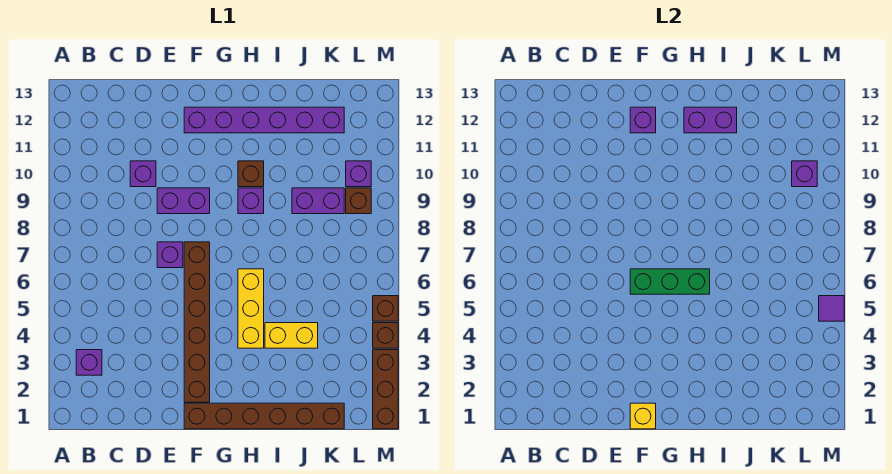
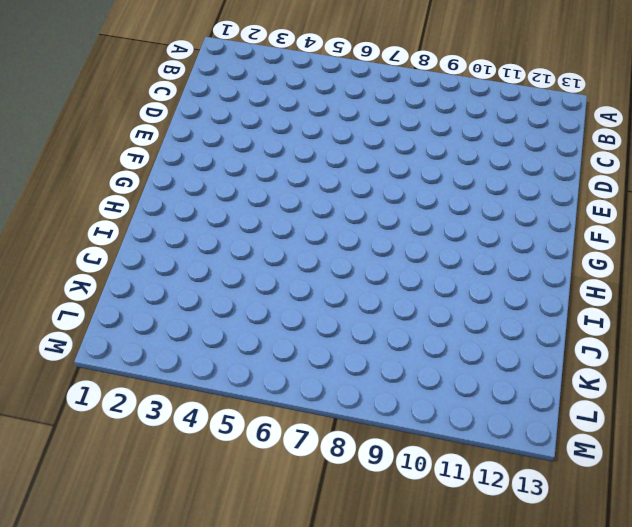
none -> purple brick B3 level 1
none -> purple brick D10 level 1
none -> purple brick E7 level 1

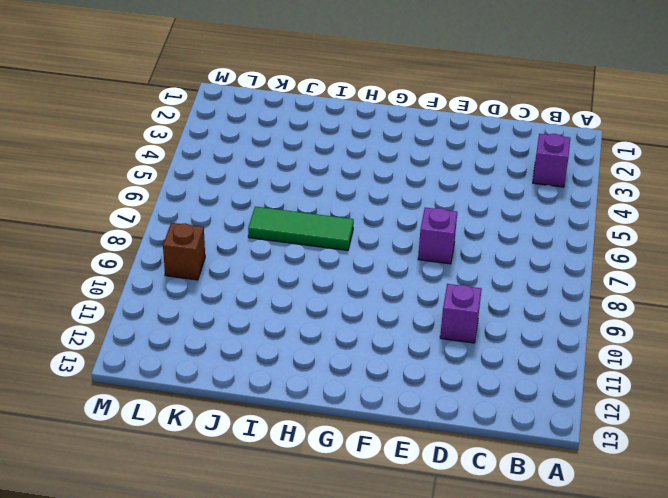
green tile H7:J7 level 1 -> none
none -> purple brick E9:F9 level 1
none -> brown brick F1:K1 level 1
none -> brown brick F2:F7 level 1

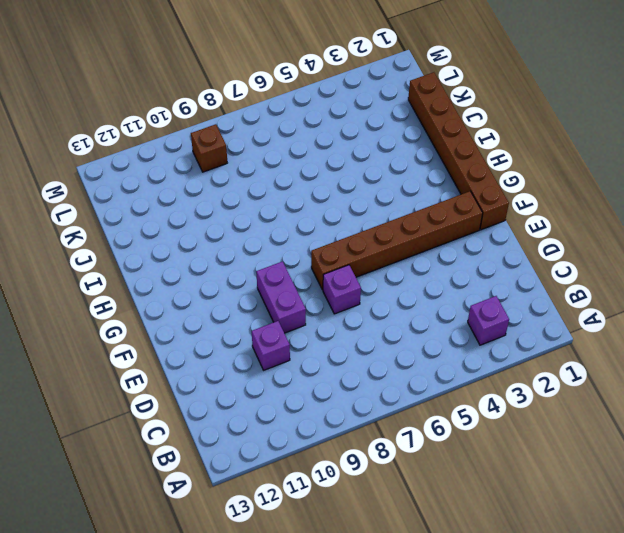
none -> purple brick F12:K12 level 1
none -> yellow brick H4:H6 level 1
none -> purple brick H9 level 1

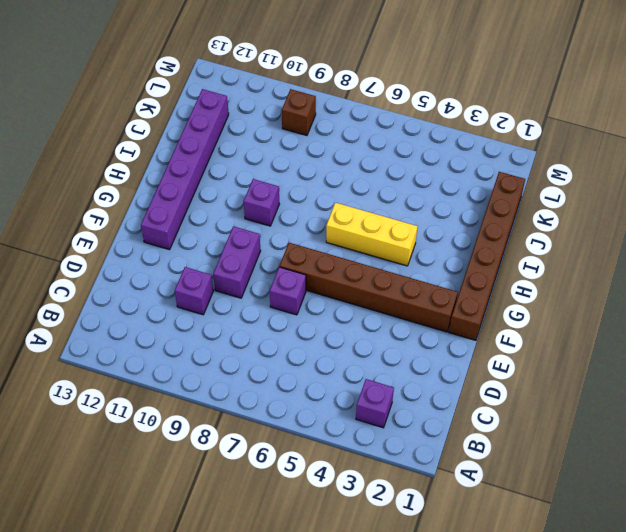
none -> brown brick H10 level 1
none -> yellow brick I4:J4 level 1
none -> purple brick J9:K9 level 1

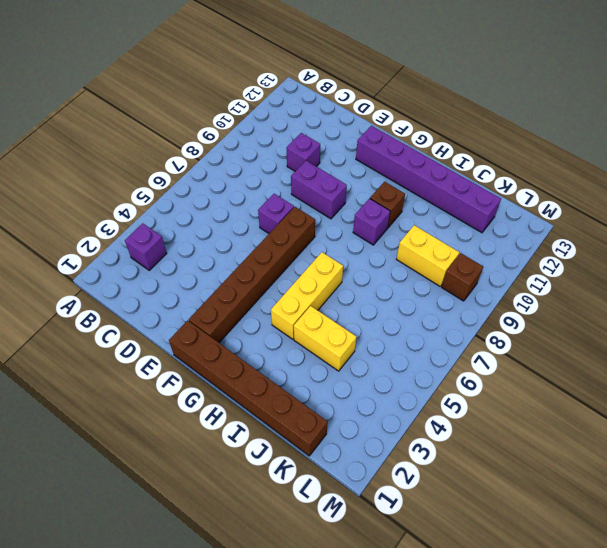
yellow brick J9:K9 level 1 -> purple brick J9:K9 level 1
none -> purple brick L10 level 1
none -> brown brick M1:M3 level 1
none -> brown brick M4 level 1

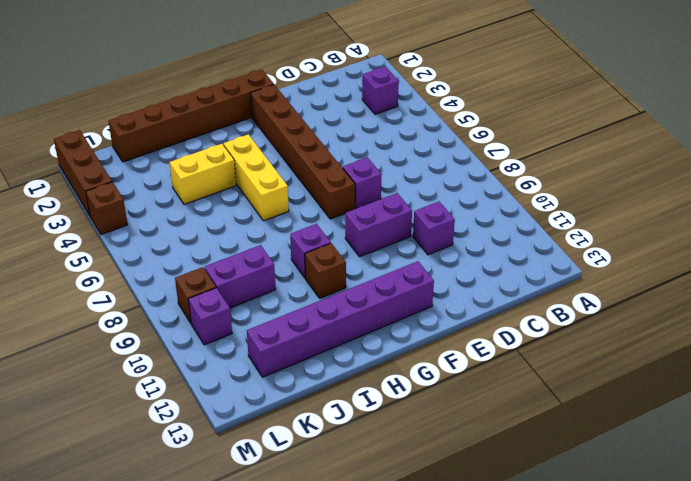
none -> brown brick M5 level 1
none -> yellow brick F1 level 2
none -> green brick F6:H6 level 2

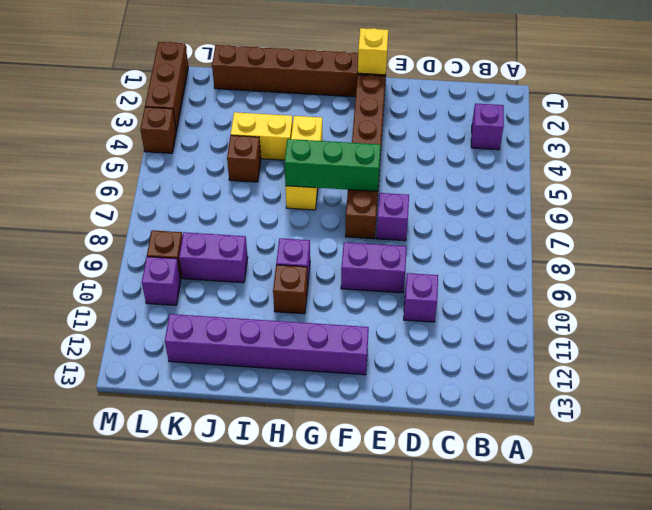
brown brick J5 level 1 -> brown brick M5 level 1
none -> purple brick F12 level 2
none -> purple brick H12:I12 level 2
none -> purple brick L10 level 2

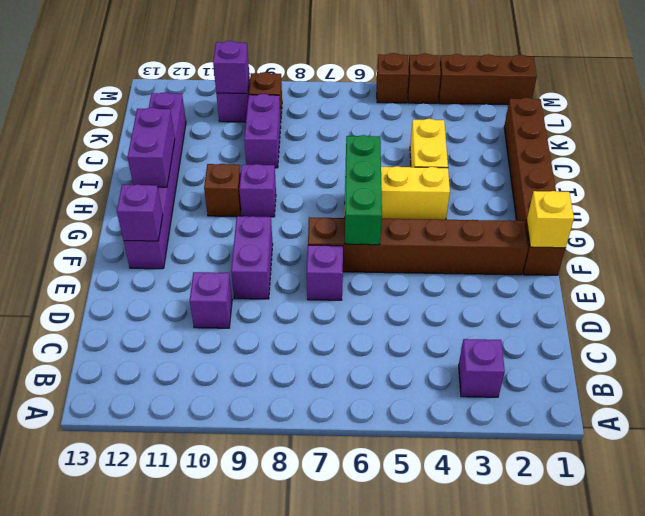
none -> purple tile M5 level 2

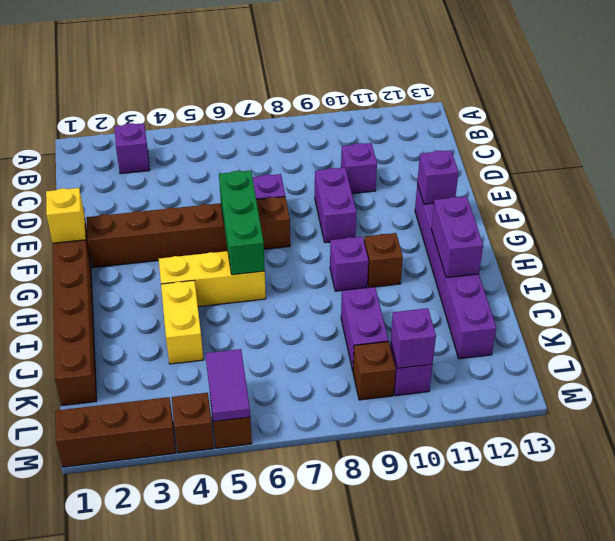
purple tile L5:M5 level 2 -> purple tile M5 level 2

